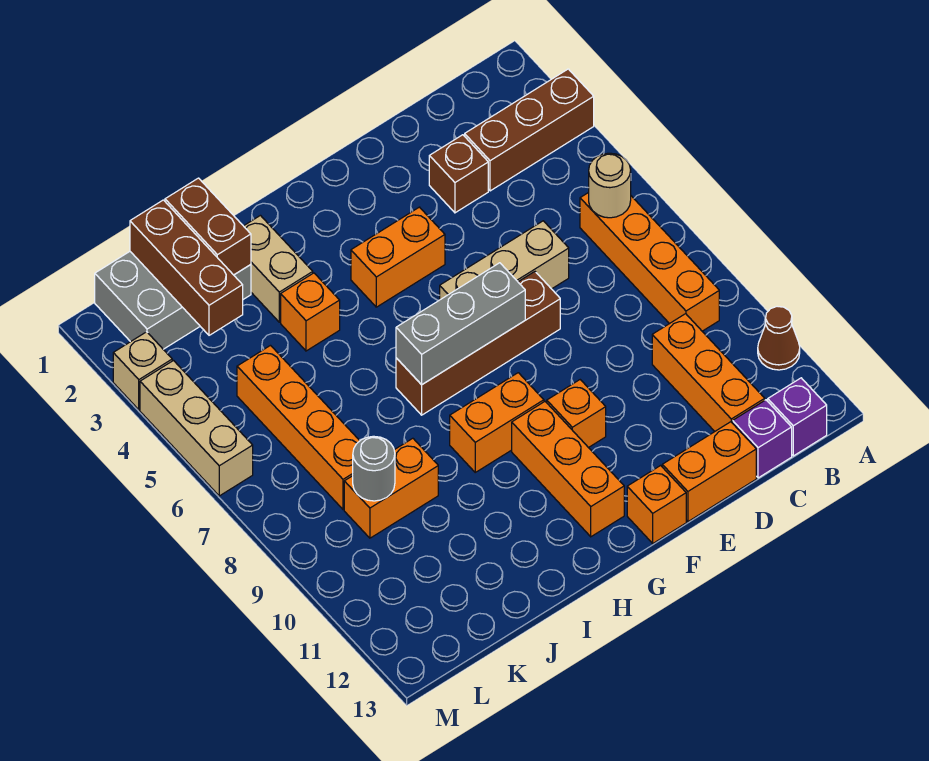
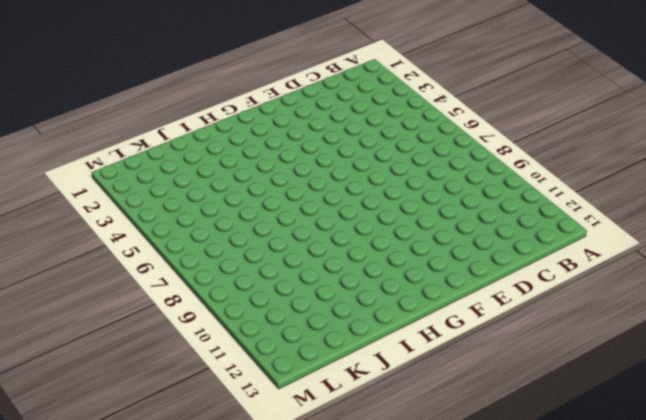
none -> brown brick A3:C3 level 1
none -> brown cone A11 level 1
none -> orange brick B6:B9 level 1

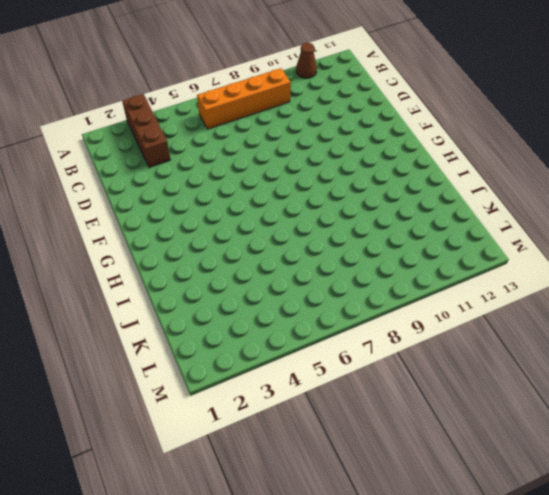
none -> purple brick B13 level 1
none -> orange brick C10:C12 level 1
none -> purple brick C13 level 1

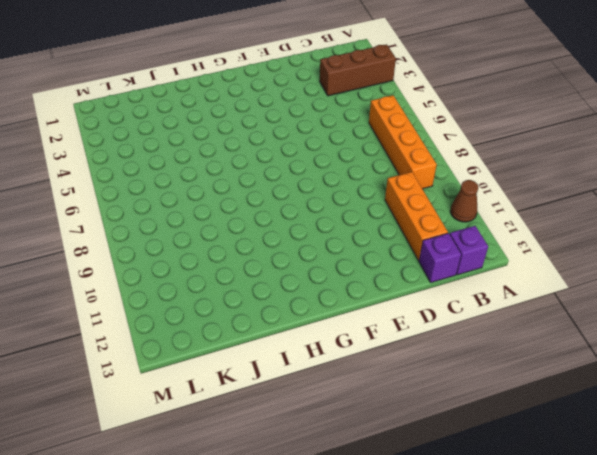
none -> brown brick D3 level 1
none -> tan brick D6:F6 level 1
none -> orange brick D13:E13 level 1

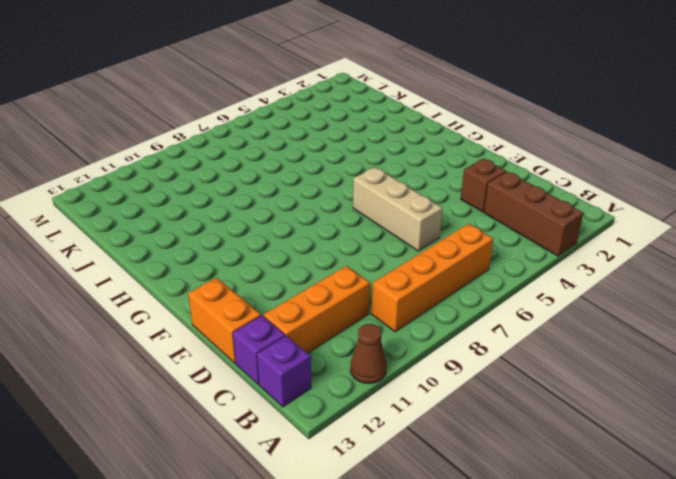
none -> brown brick E7:H7 level 1
none -> orange brick F4:G4 level 1
none -> orange brick F10 level 1

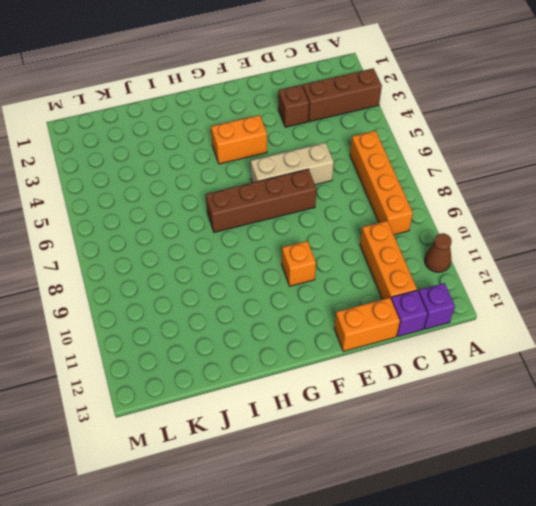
none -> orange brick F13 level 1
none -> orange brick G9:H9 level 1
none -> orange brick G10:G12 level 1

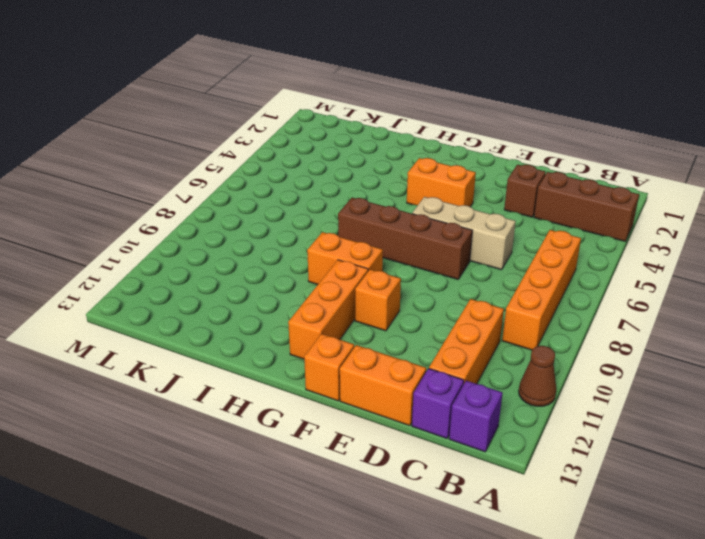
none -> tan brick I2:I3 level 1
none -> orange brick I4 level 1
none -> grey brick J1:L2 level 1

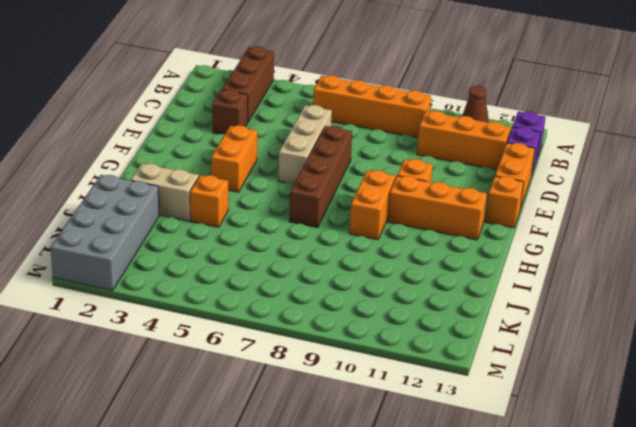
grey brick J1:M2 level 1 -> grey brick J1:L2 level 1
none -> orange brick J9:K9 level 1
none -> orange brick K5:K8 level 1
none -> tan brick M3 level 1

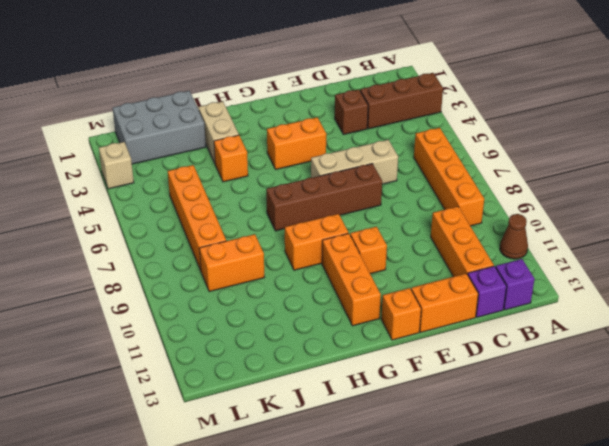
none -> tan brick M4:M6 level 1
none -> tan round brick B6 level 2
none -> grey brick F7:H7 level 2

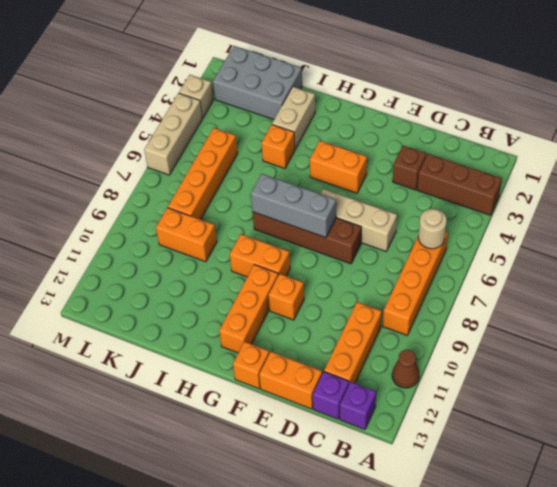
none -> brown brick J1:J2 level 2
none -> brown brick K1:K3 level 2
none -> grey round brick K9 level 2

